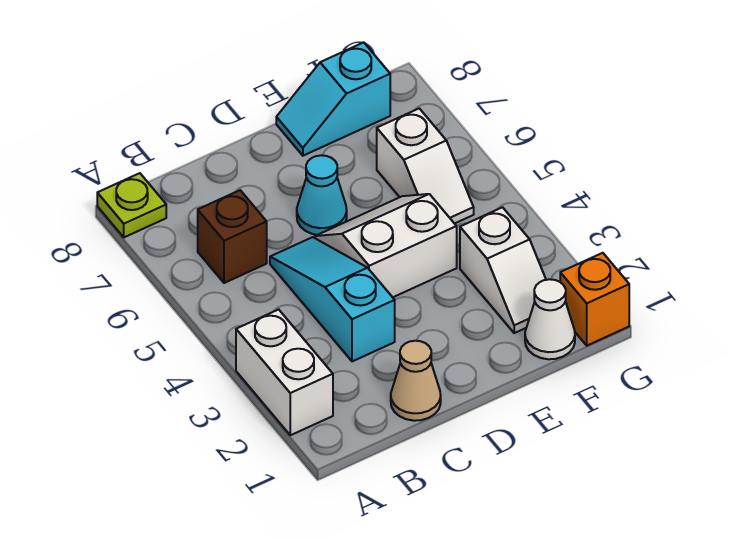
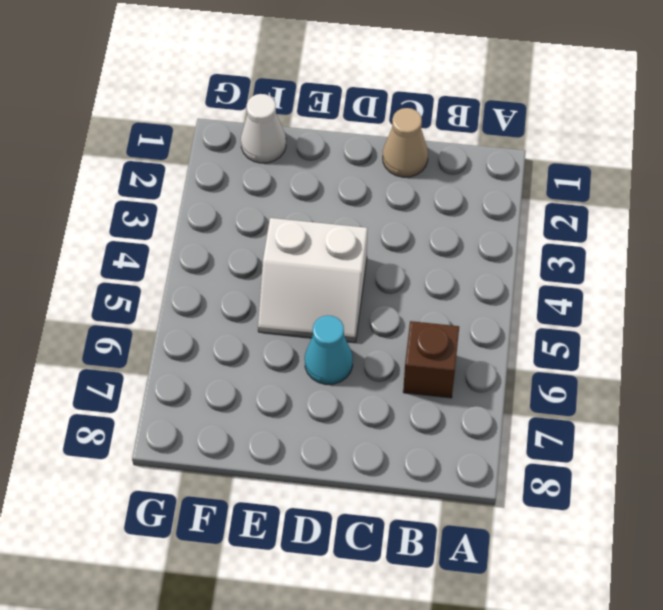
none -> white brick A2:A3 level 1
none -> lime plate A8 level 1
none -> cyan slope C3:C5 level 1 top 3

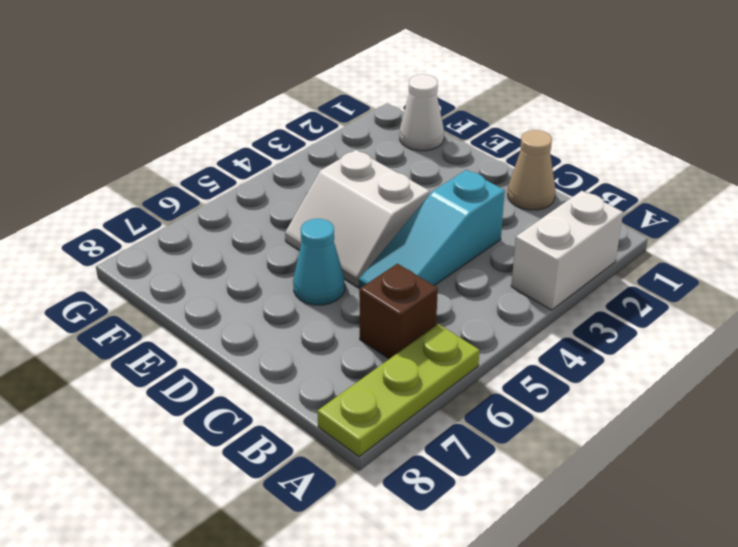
lime plate A6:A8 level 1 -> lime plate A8 level 1
none -> cyan slope E8:F8 level 1 top F
none -> white slope F2:F3 level 1 top 3
none -> white slope F5:F6 level 1 top 6

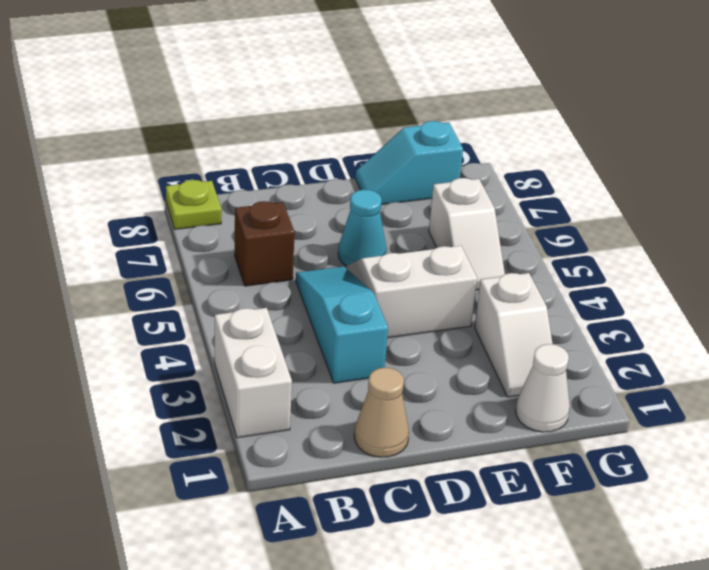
none -> orange brick G1 level 1

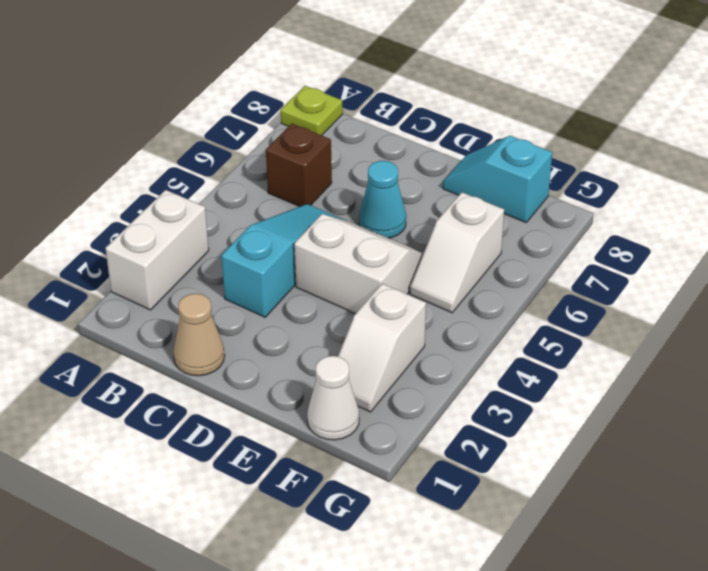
none -> orange brick G1 level 1

